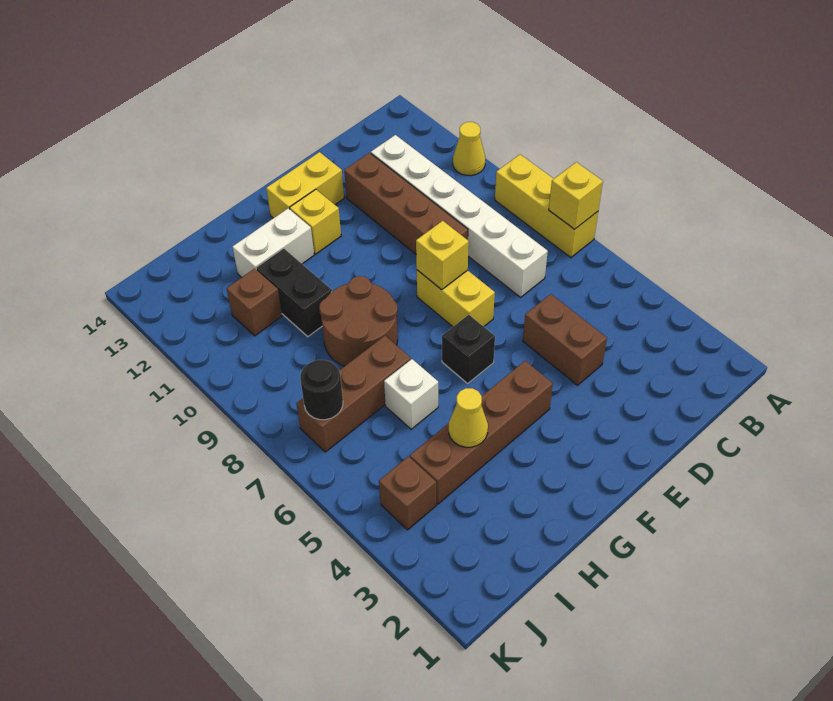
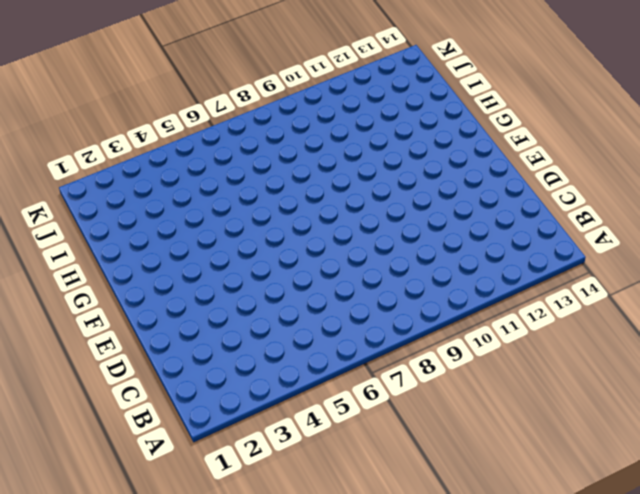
none -> yellow brick A7:A9 level 1
none -> yellow cone A11 level 1
none -> white brick C7:C12 level 1

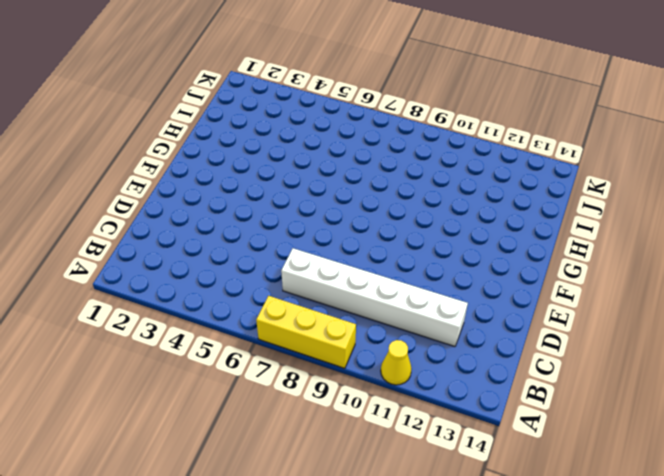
none -> brown brick D4:D5 level 1
none -> brown brick D9:D12 level 1
none -> yellow brick E7:E8 level 1

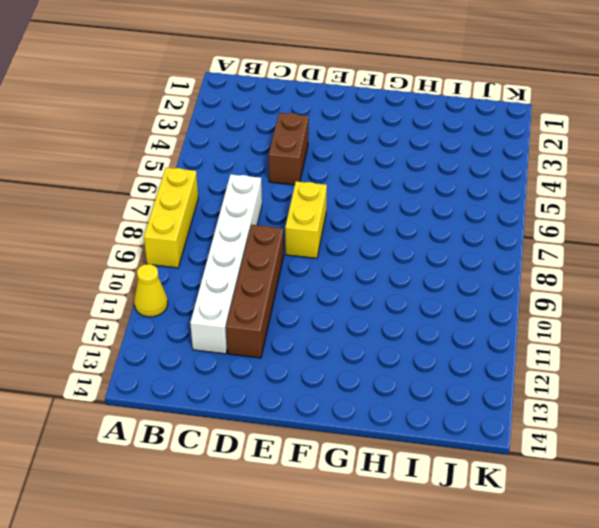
none -> yellow brick E13:F13 level 1
none -> brown brick F4:I4 level 1
none -> black brick F6 level 1

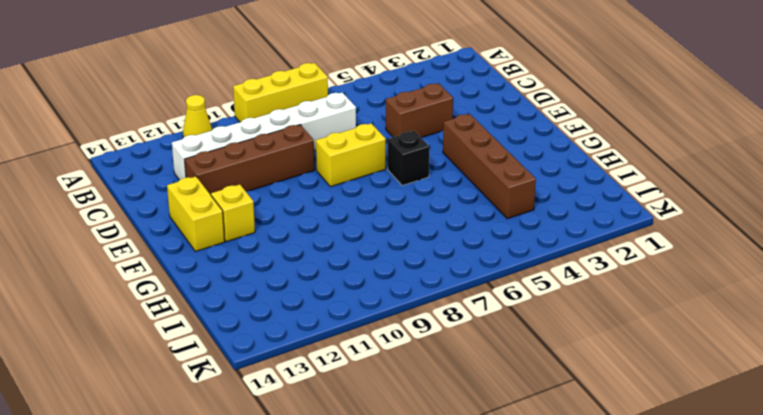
none -> brown round brick G8:H9 level 1
none -> white brick G12:H12 level 1
none -> white brick H6 level 1

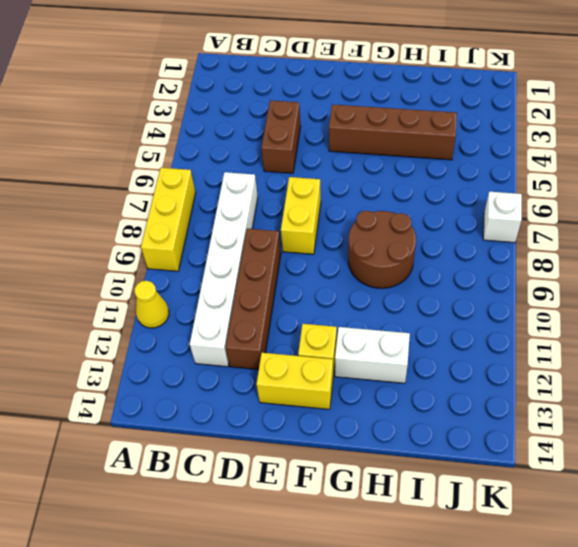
white brick K7 level 1 -> white brick H6 level 1
none -> black brick F6 level 1
none -> brown brick H7:J7 level 1
none -> black brick H10:H11 level 1

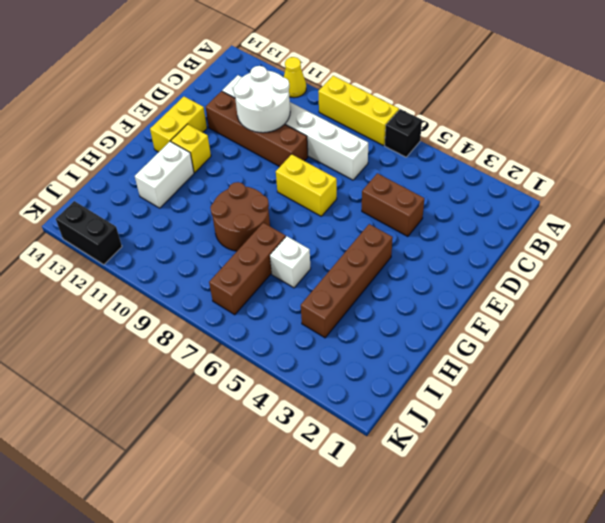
black brick A6 level 1 -> black brick F6 level 1
white round brick C10:D11 level 2 -> none
black brick K12:K13 level 1 -> black brick H10:H11 level 1
none -> brown brick I11 level 1
none -> brown brick J4 level 1
none -> yellow brick A7 level 2

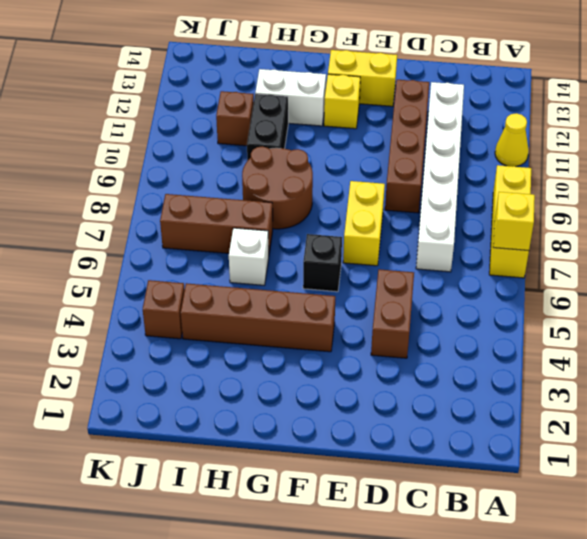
none -> yellow brick E8 level 2
none -> yellow cone H4 level 2
none -> black round brick J7 level 2

